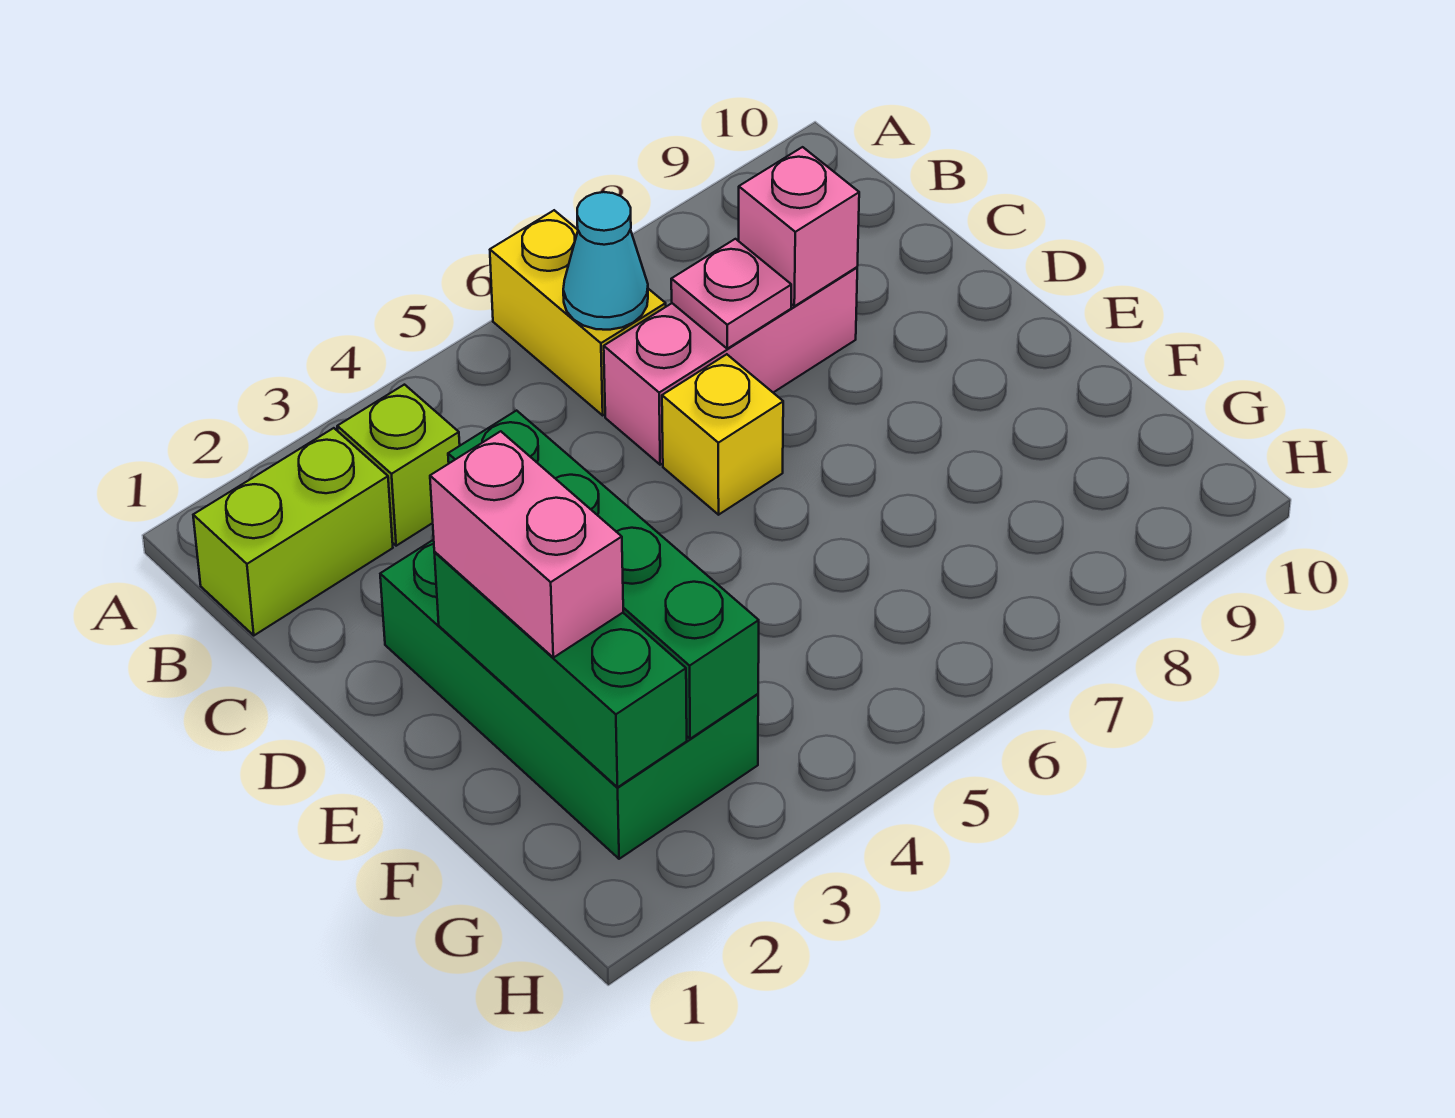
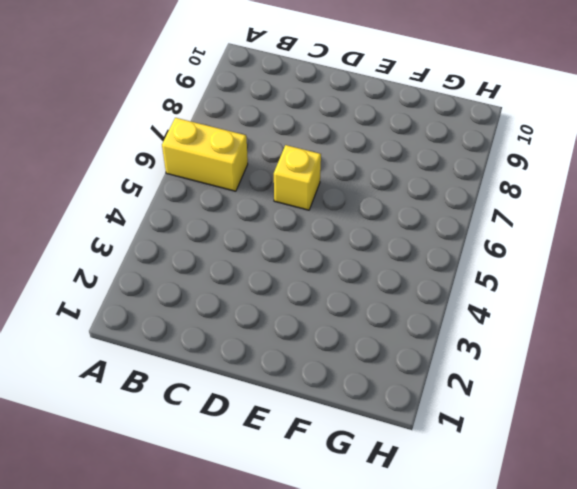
none -> lime brick B1:B2 level 1
none -> lime brick B3 level 1
none -> pink brick C6:C8 level 1

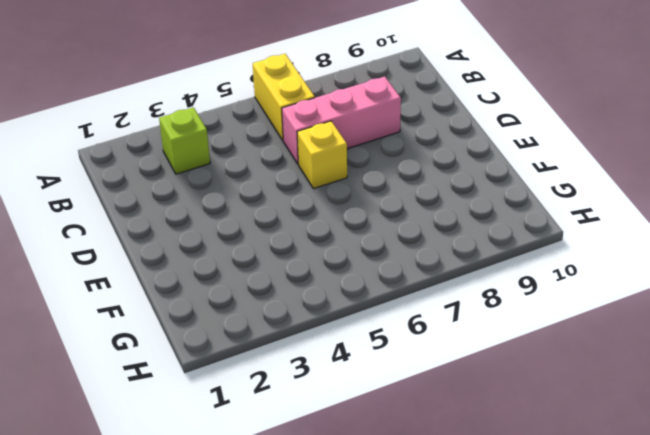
none -> lime brick B1:B2 level 1
none -> green brick D2:G3 level 1
none -> cyan cone B6 level 2

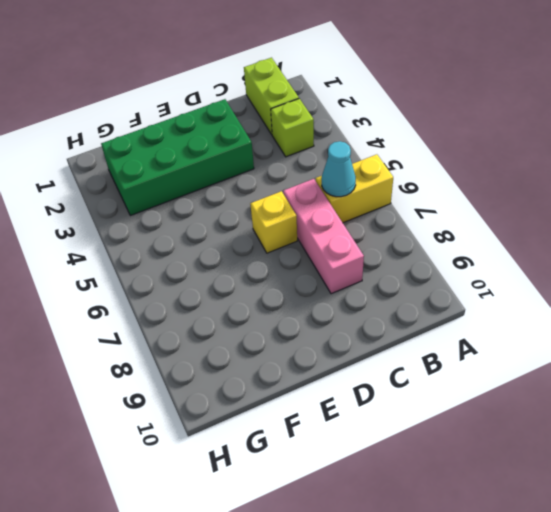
none -> pink plate C7 level 2
none -> pink brick C8 level 2
none -> green brick D3:G3 level 2

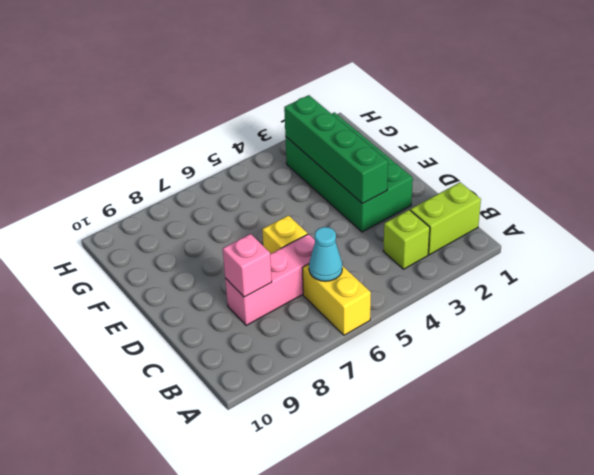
none -> pink plate C7 level 2
none -> green brick E2:G2 level 2
none -> pink brick E2:F2 level 3

